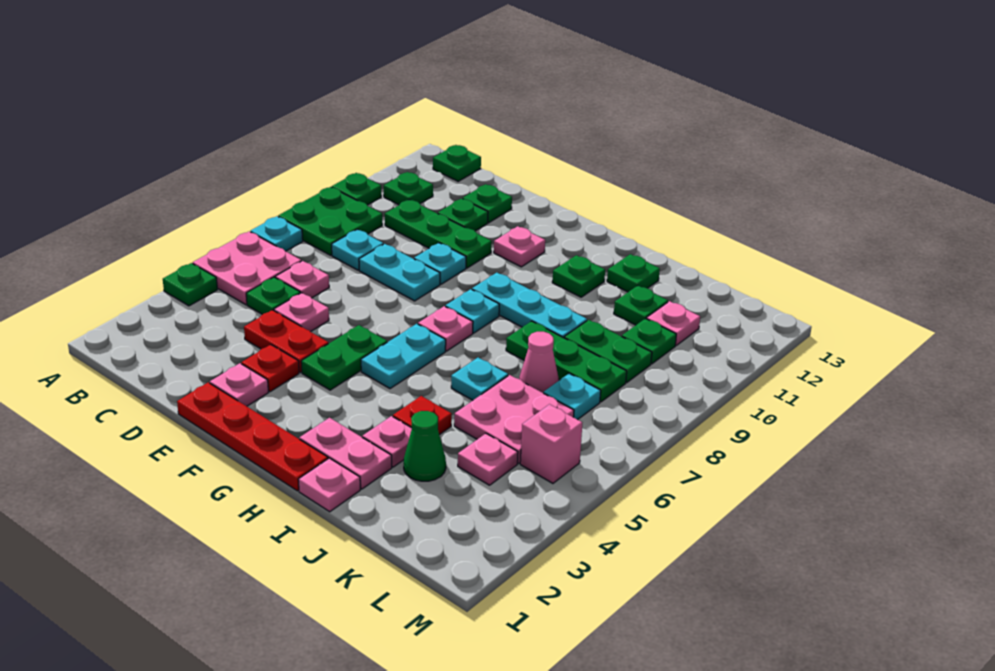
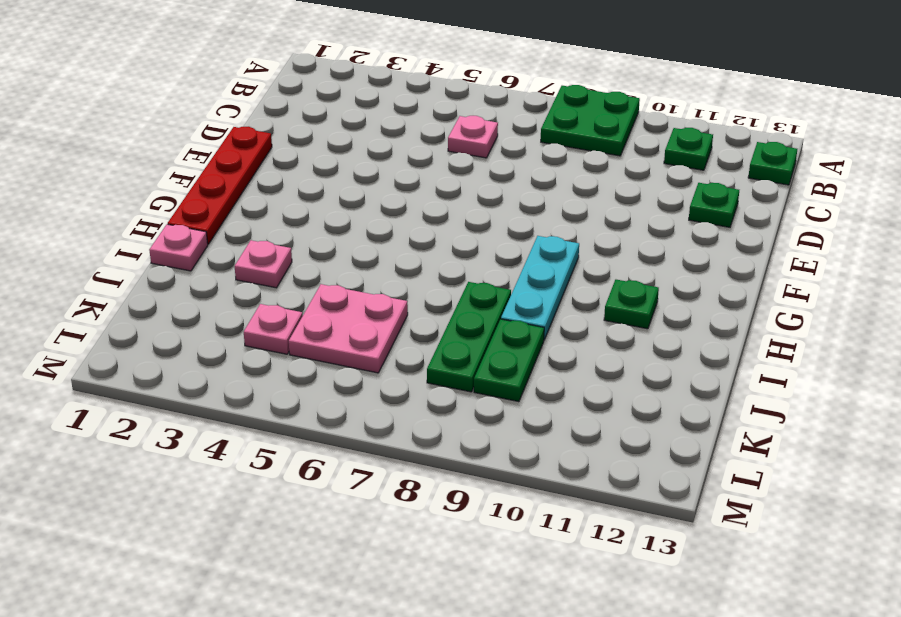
none -> green plate A4 level 1
none -> pink plate A5:B6 level 1
none -> cyan plate A7 level 1
none -> green plate A10 level 1

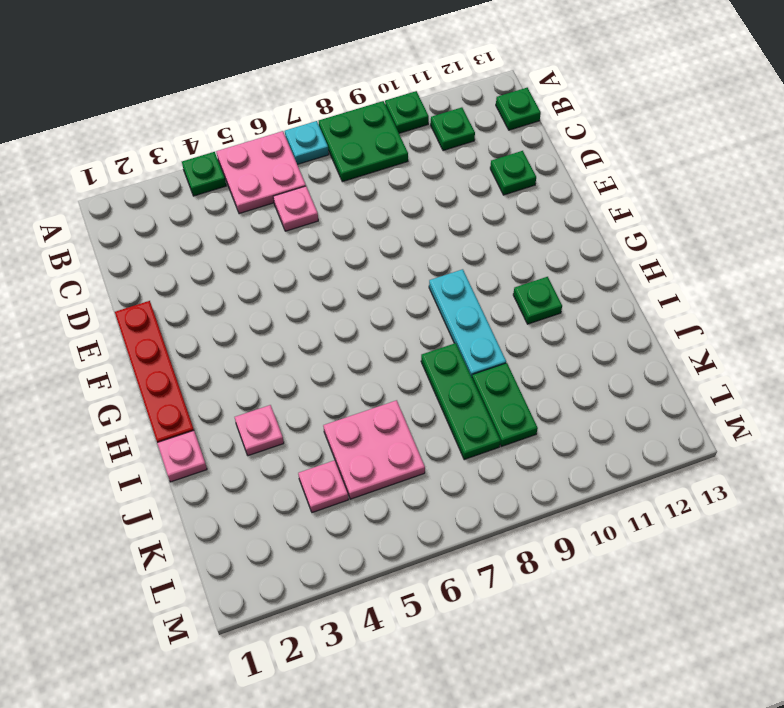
none -> green plate C5 level 1
none -> cyan plate C8 level 1
none -> green plate C10:E10 level 1
none -> red plate D4:E4 level 1

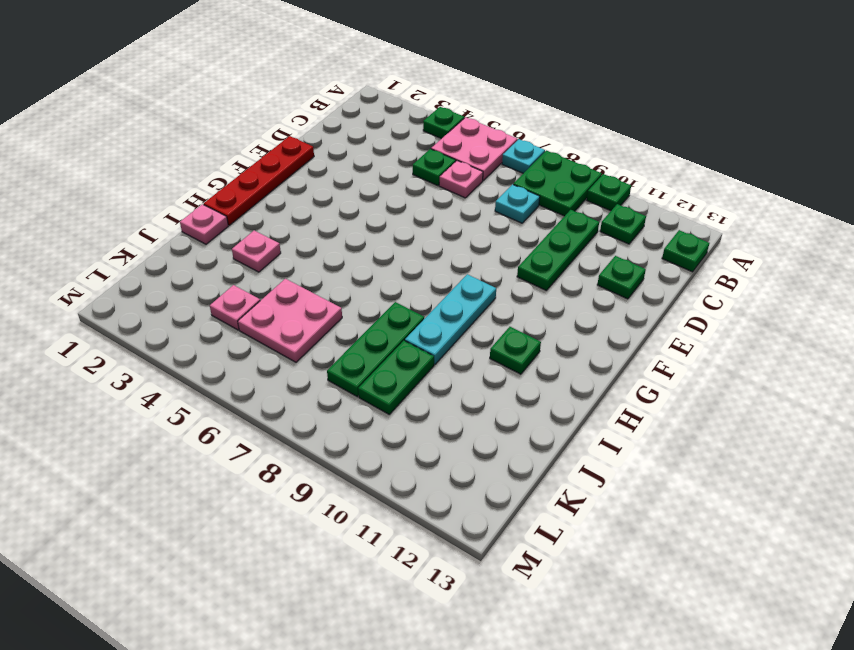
none -> red plate D4:E4 level 1
none -> pink plate D5 level 1
none -> cyan plate D8:E8 level 1
none -> green plate D11 level 1

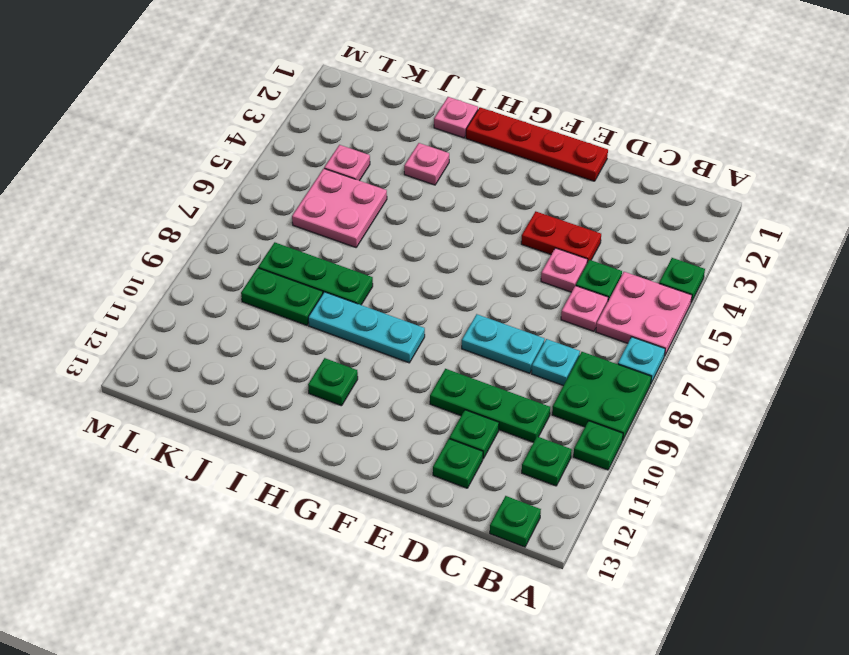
none -> pink plate E2 level 1
none -> red plate E3 level 1
none -> cyan plate E9 level 1
none -> green plate F4:F5 level 1

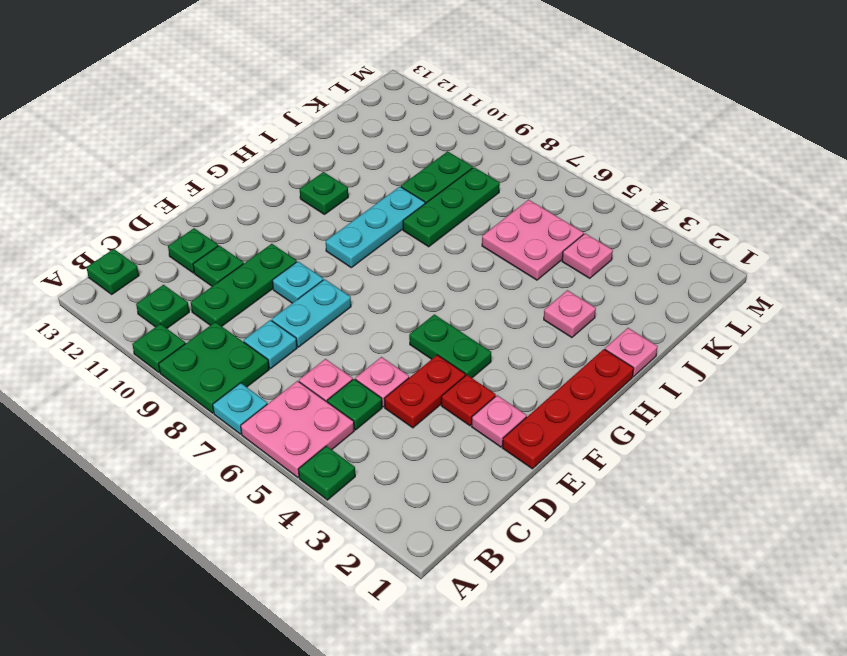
none -> pink plate F11 level 1
none -> cyan plate G5:G6 level 1
none -> pink plate G7 level 1
none -> cyan plate G8 level 1

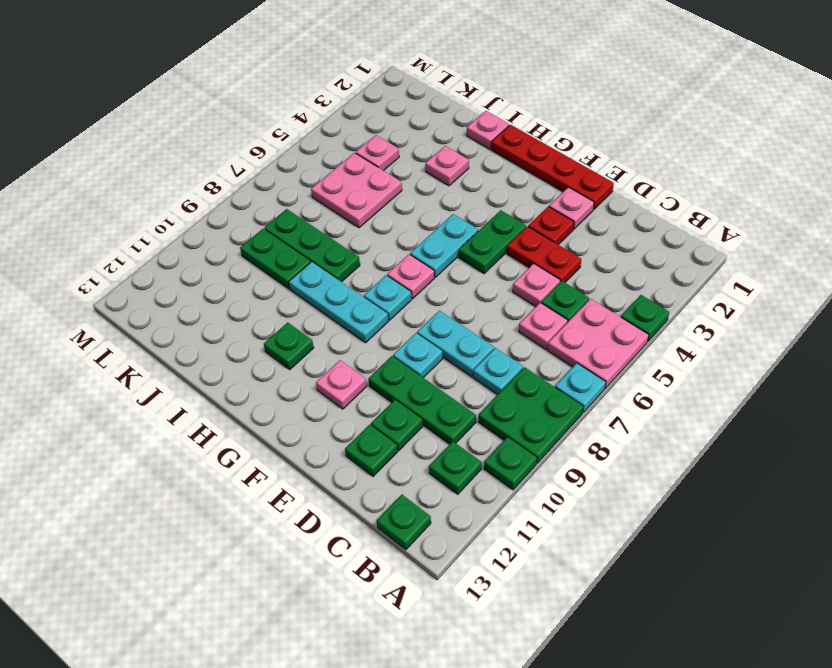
none -> pink plate H2:I2 level 1
none -> red plate I4 level 1
none -> cyan plate I6 level 1
none -> green plate I12 level 1

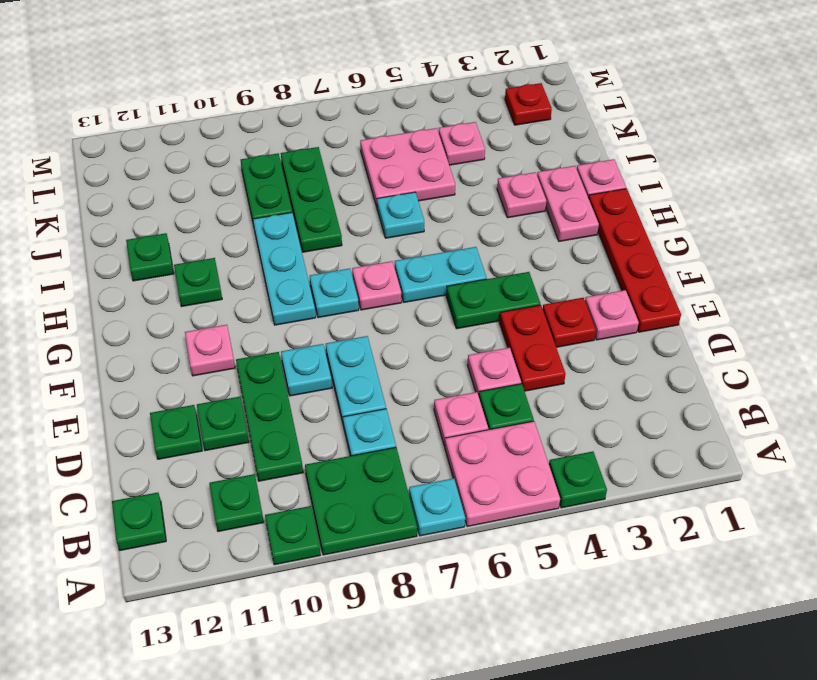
red plate L2 level 1 -> red plate I4 level 1
none -> green cone J3 level 1
none -> pink cone J7 level 1
none -> green plate J11 level 1
none -> cyan plate K7 level 1

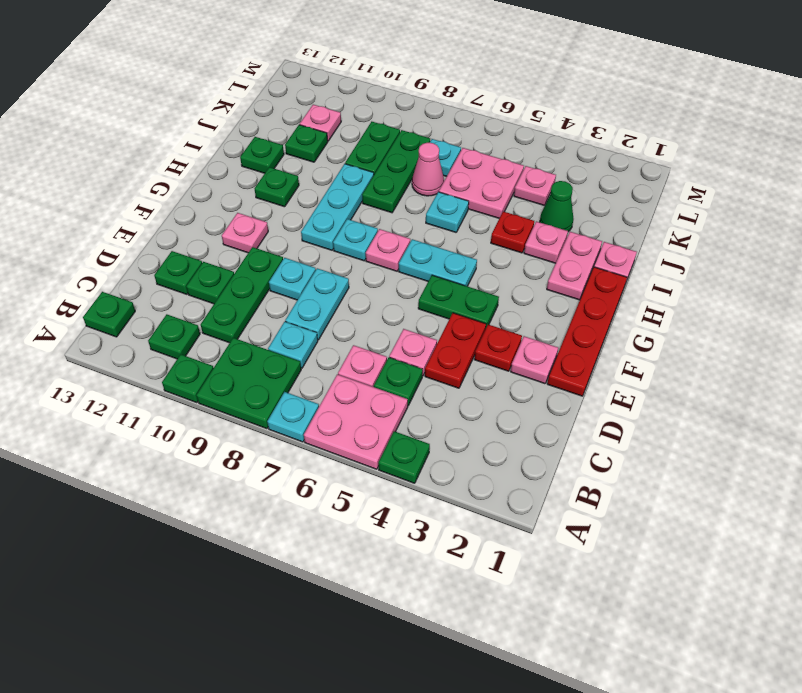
none -> green plate K10 level 1
none -> pink brick L5 level 1

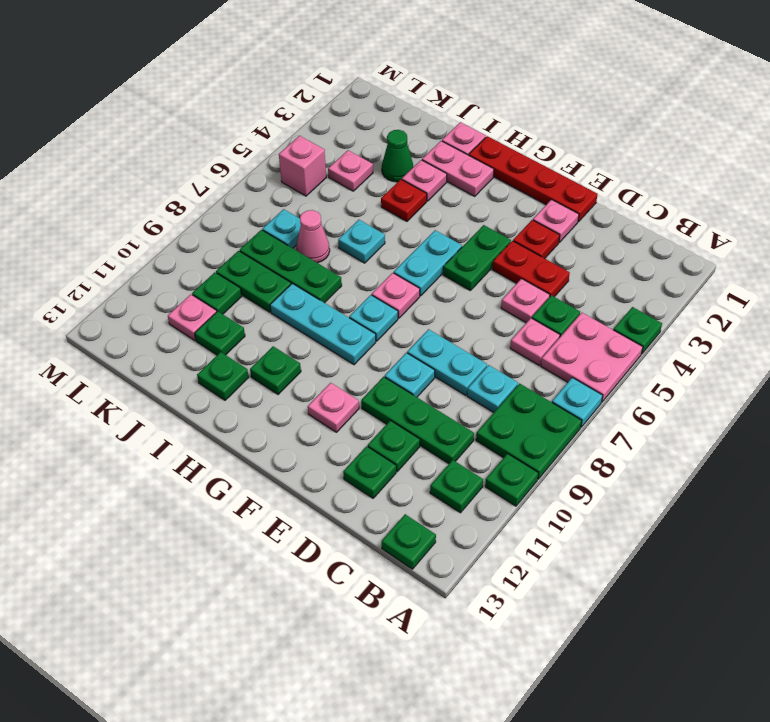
none -> pink plate J5:K6 level 1

